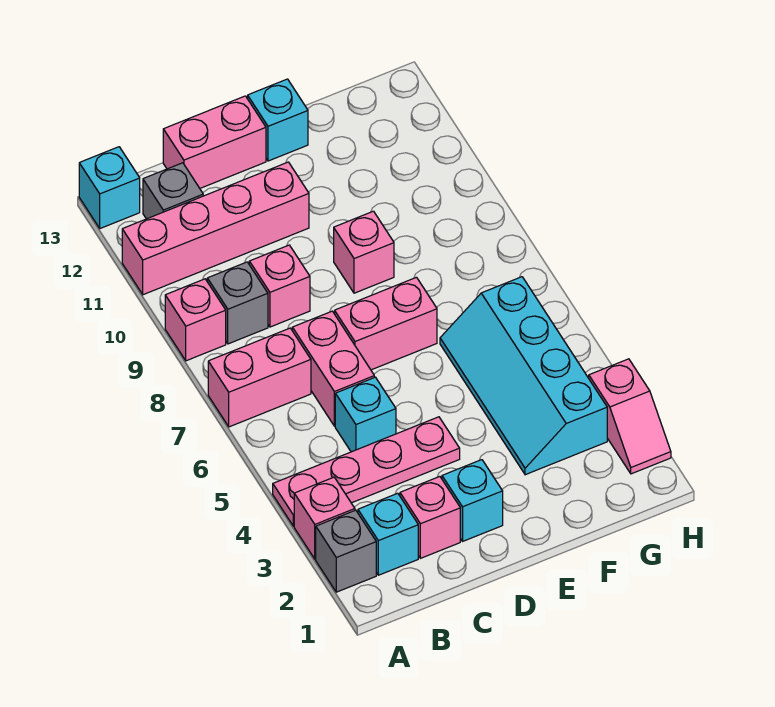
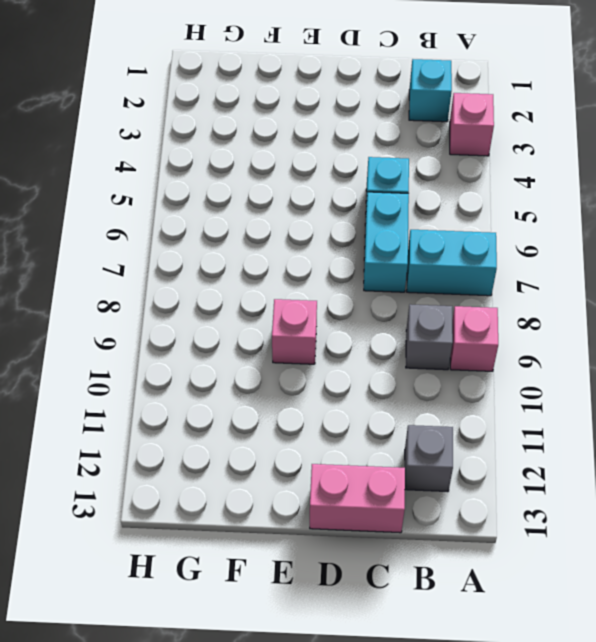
cyan brick A7:B7 level 1 -> pink brick A7:B7 level 1
cyan brick C6:C7 level 1 -> pink brick C6:C7 level 1
none -> grey brick A2 level 1
none -> pink plate A4:D4 level 1
none -> pink brick A11:D11 level 1

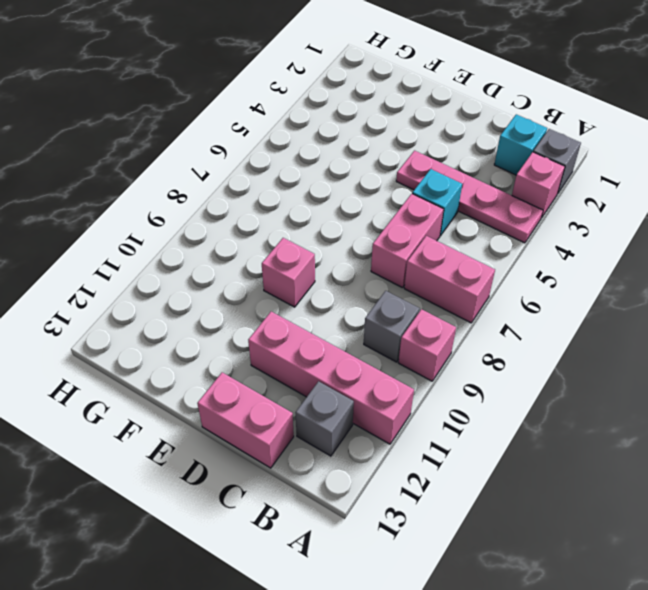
none -> cyan brick A13 level 1
none -> pink brick C2 level 1
none -> pink brick C9 level 1

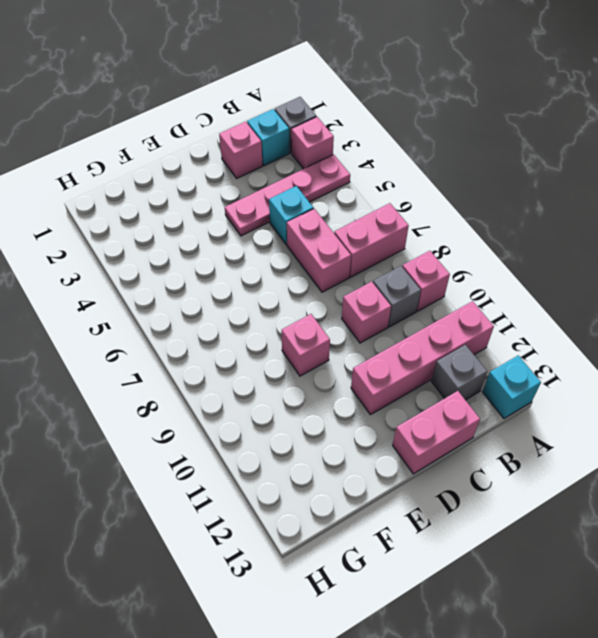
none -> cyan brick D2 level 1
none -> pink brick D7:E7 level 1
none -> cyan brick E13 level 1

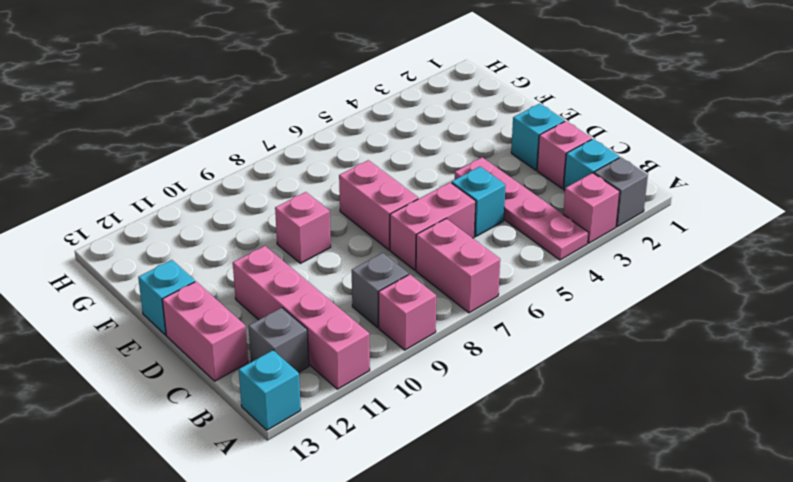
none -> pink brick C9 level 1
none -> cyan slope F3:G6 level 1 top G
none -> pink slope H2:H3 level 1 top 3

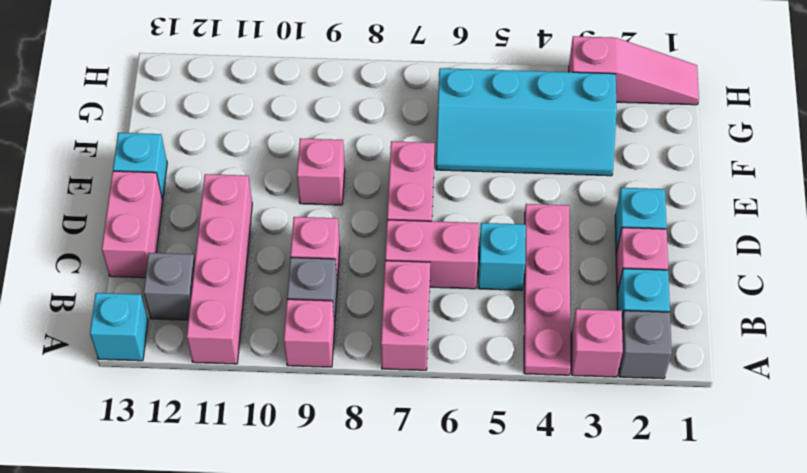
pink slope H1:H3 level 1 top 3 -> pink slope H2:H3 level 1 top 3

